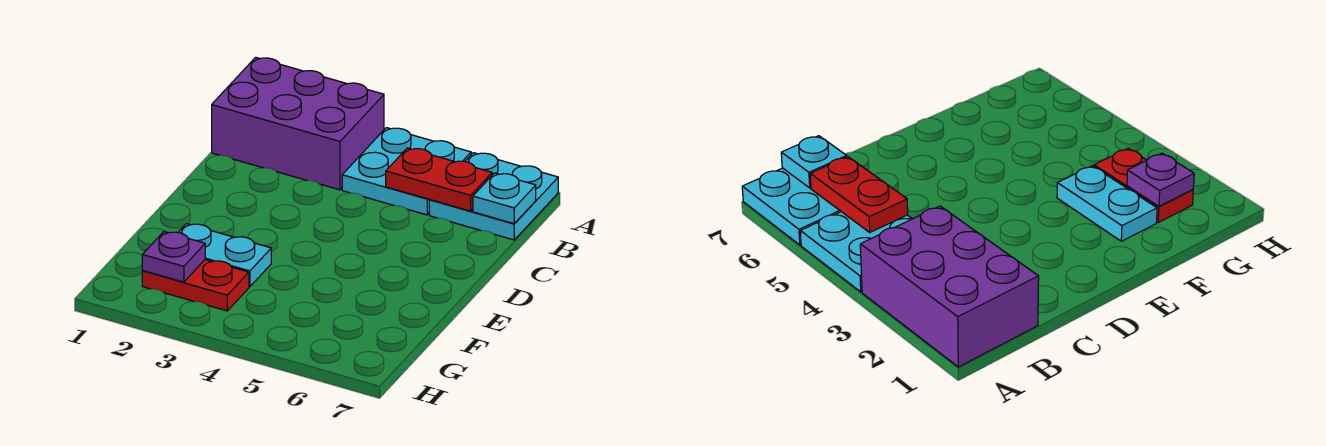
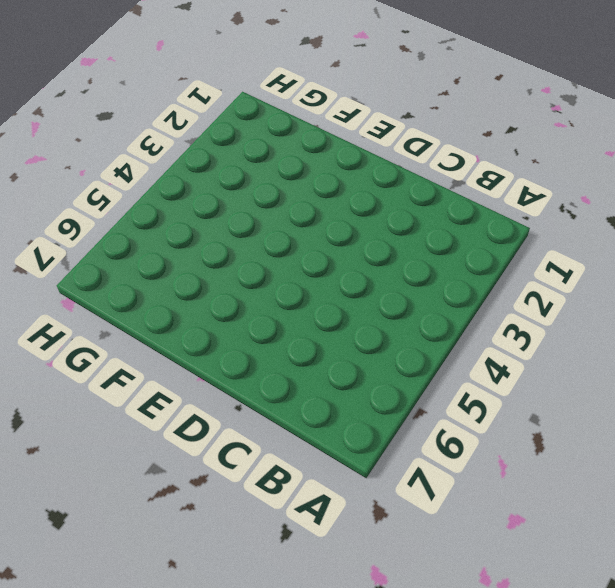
none -> purple brick A1:B3 level 1
none -> cyan plate A4:B5 level 1

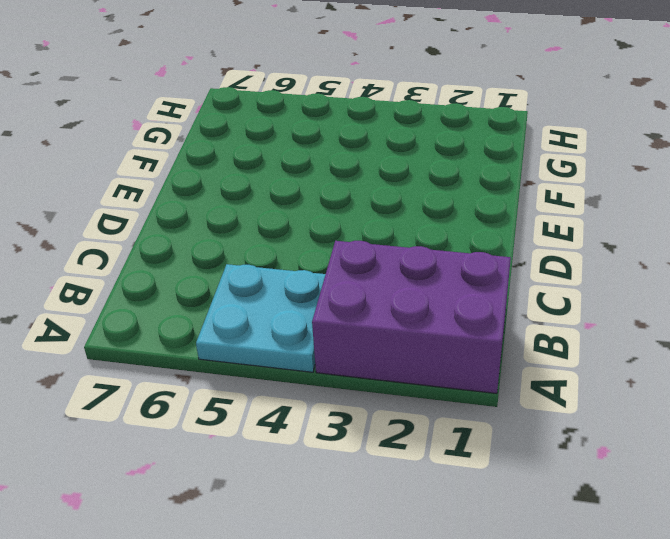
none -> cyan plate A6:B7 level 1
none -> cyan plate F2:F3 level 1

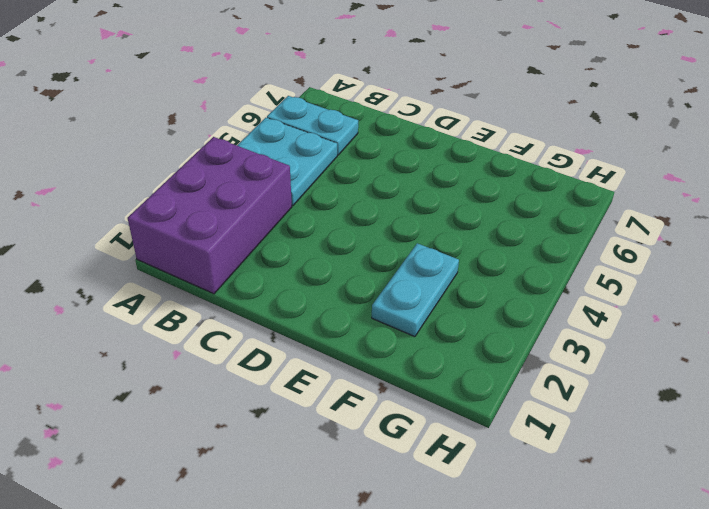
cyan plate A6:B6 level 1 -> cyan plate A6:B7 level 1
none -> red plate G2:G3 level 1
none -> red plate B5:B6 level 2

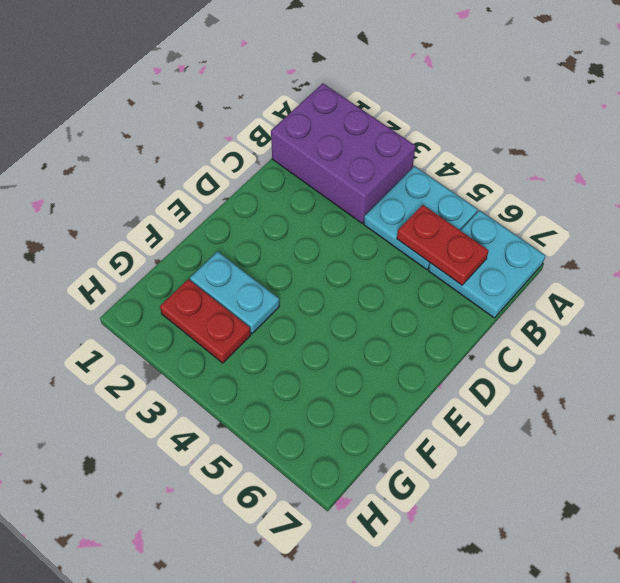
none -> cyan plate B7 level 2
none -> purple plate G2 level 2

